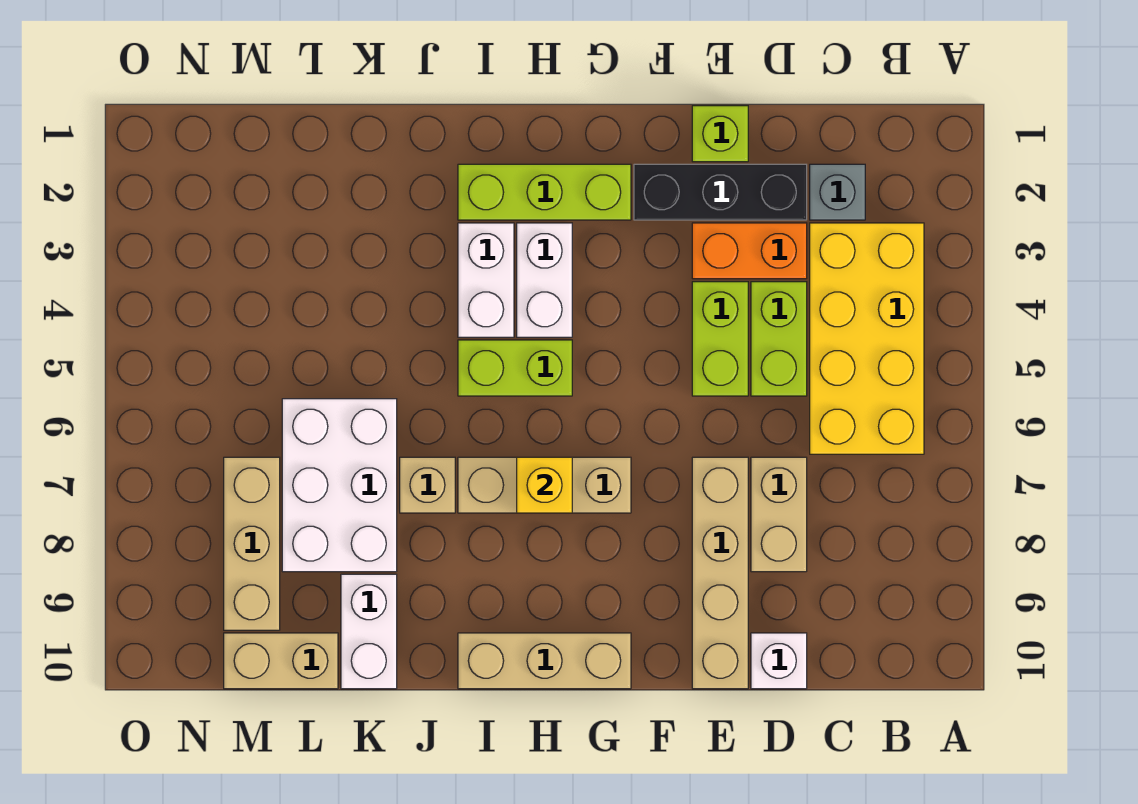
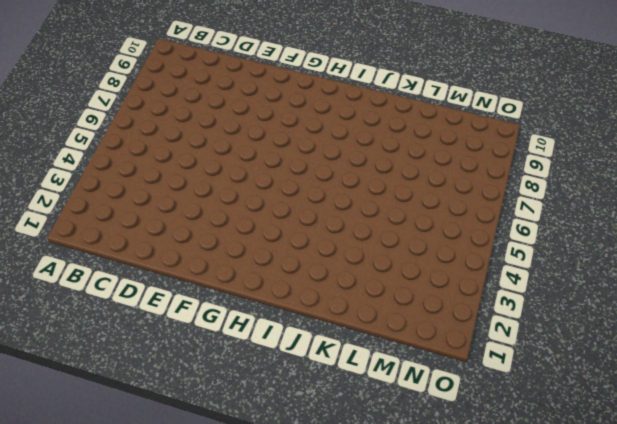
none -> yellow brick B3:C6 level 1
none -> grey brick C2 level 1
none -> black brick D2:F2 level 1

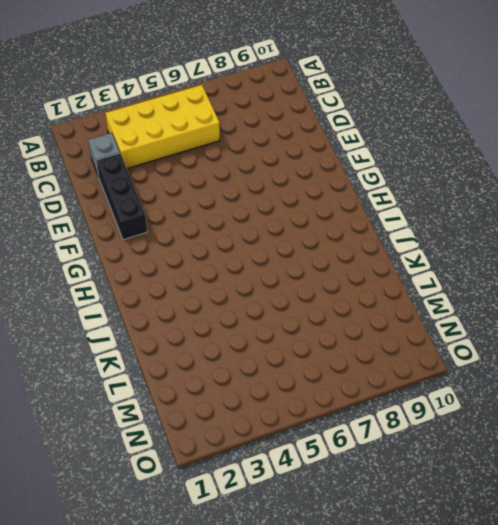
none -> orange brick D3:E3 level 1
none -> lime brick D4:D5 level 1
none -> tan brick D7:D8 level 1

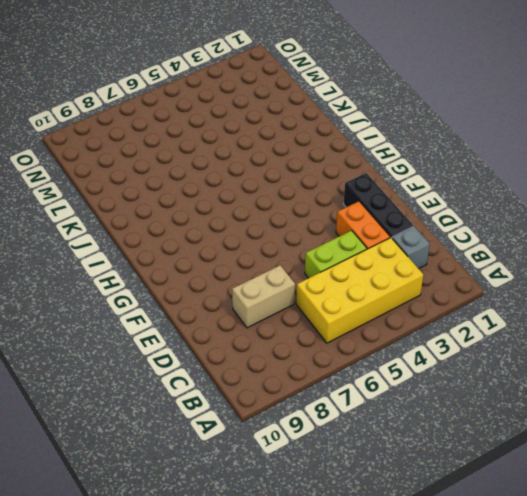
none -> white brick D10 level 1
none -> lime brick E1 level 1
none -> lime brick E4:E5 level 1

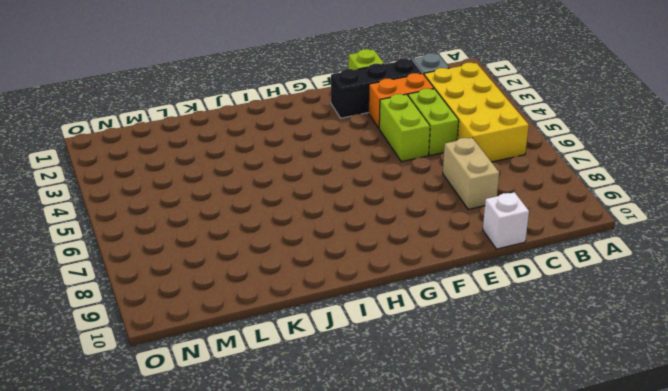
none -> tan brick E7:E10 level 1
none -> lime brick G2:I2 level 1
none -> tan brick G7:I7 level 1

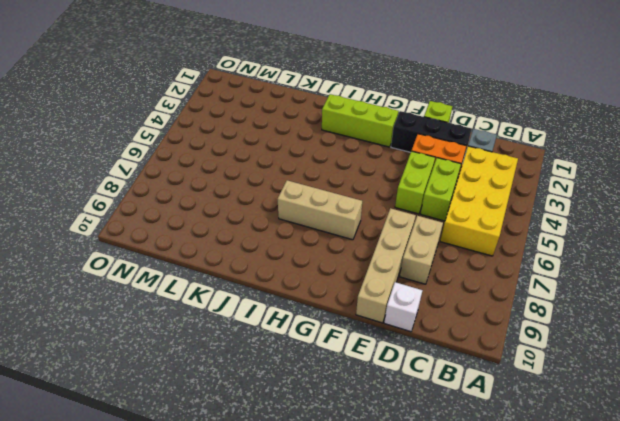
none -> tan brick G10:I10 level 1
none -> white brick H3:H4 level 1
none -> lime brick H5:I5 level 1

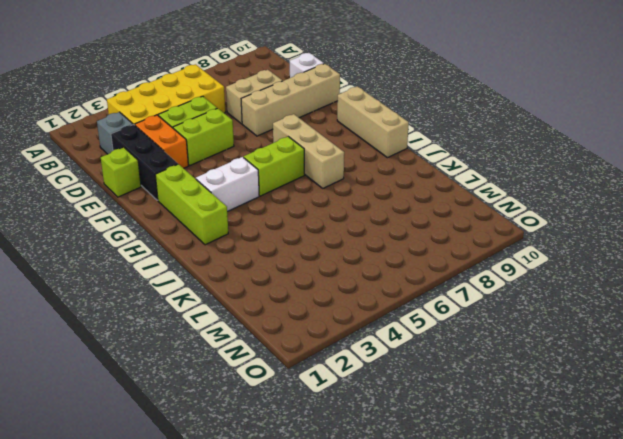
lime brick H5:H6 level 1 -> lime brick H5:I5 level 1
none -> white brick I3:I4 level 1
none -> tan brick J7 level 1
none -> white brick K6:L8 level 1

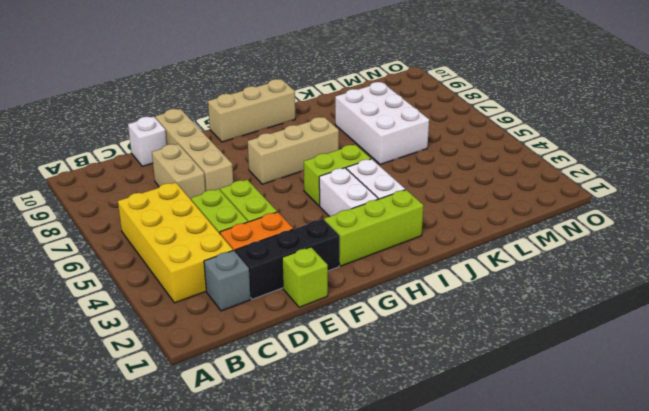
none -> tan brick J7 level 1
none -> white brick K9:K10 level 1
none -> tan brick L10:M10 level 1

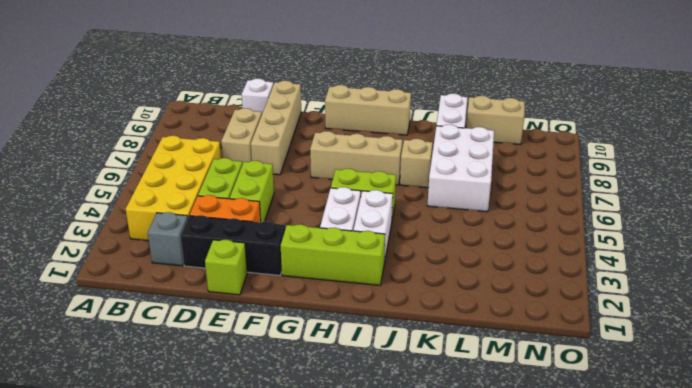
none -> tan brick M7:M9 level 1
none -> yellow brick H7 level 2

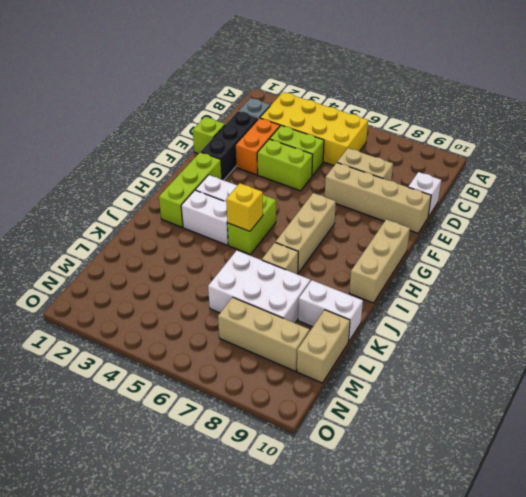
yellow brick I5 level 2 -> yellow brick H7 level 2

